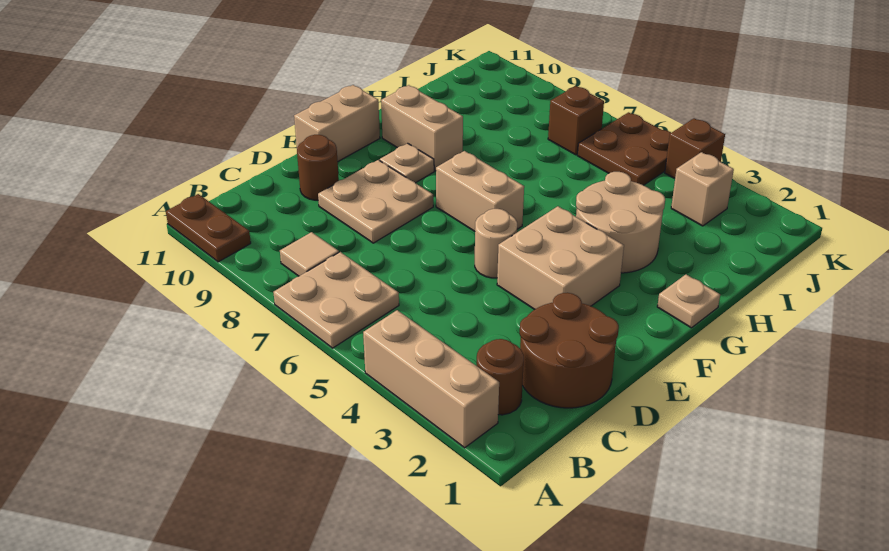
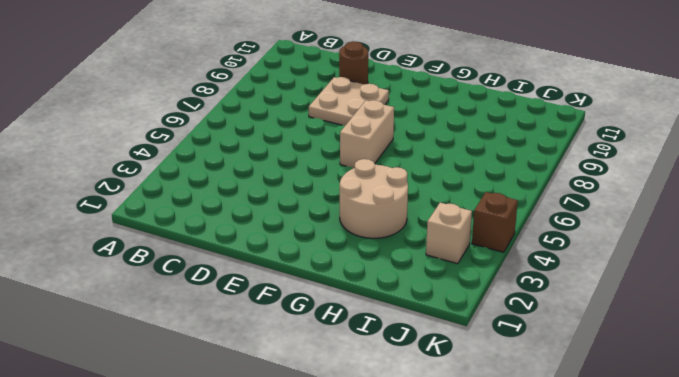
none -> tan brick A2:A4 level 1
none -> tan plate A6:B7 level 1
none -> brown plate A10:A11 level 1

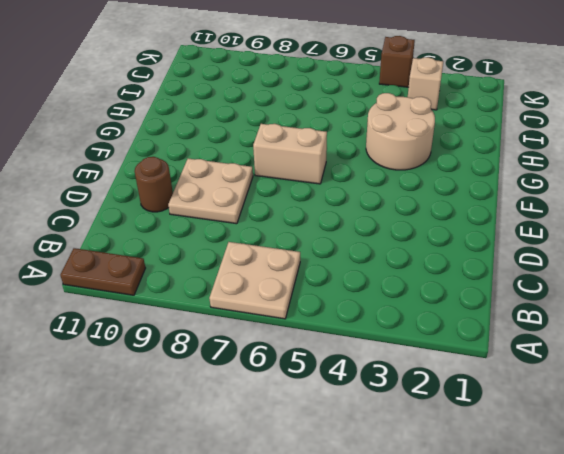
none -> tan brick A2:A4 level 1
none -> brown round brick B2 level 1
none -> tan tile B8 level 1

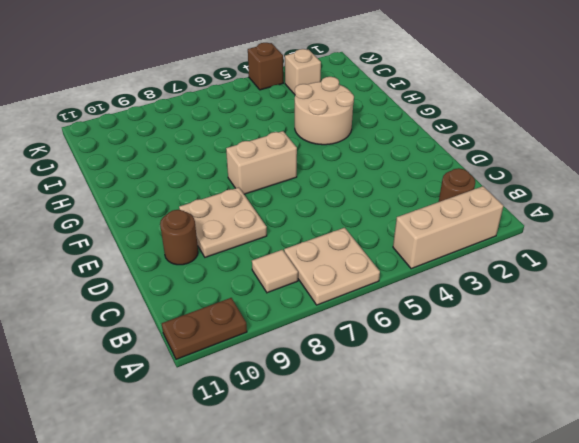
none -> brown round brick C1:D2 level 1
none -> tan brick E3:F4 level 1
none -> tan round brick E5 level 1

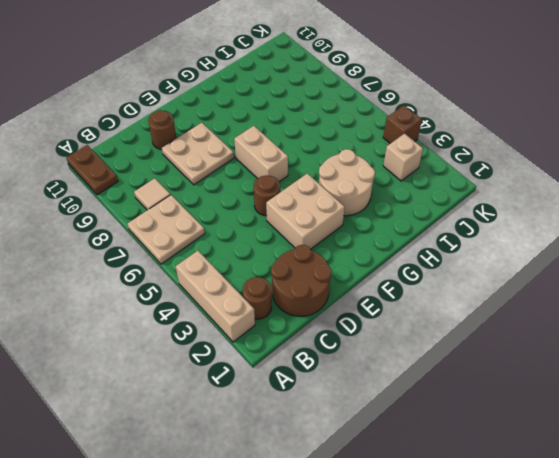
brown round brick E5 level 1 -> tan round brick E5 level 1
none -> tan brick E11:F11 level 1
none -> tan plate F9 level 1
none -> tan plate G1 level 1

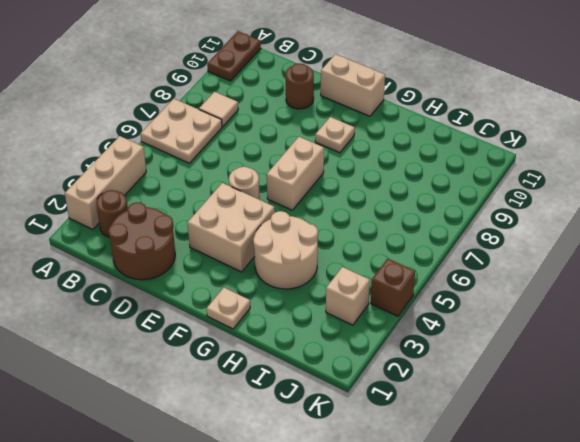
none -> tan plate D8:E9 level 1
none -> tan brick G9:G10 level 1
none -> brown plate J5:K6 level 1

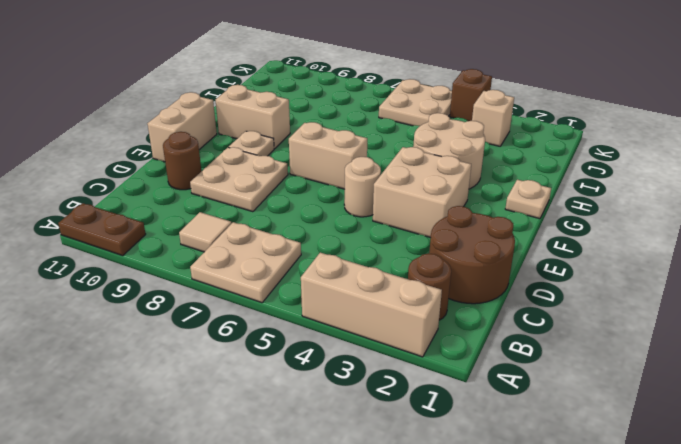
tan plate J5:K6 level 1 -> brown plate J5:K6 level 1
none -> brown brick J7 level 1

